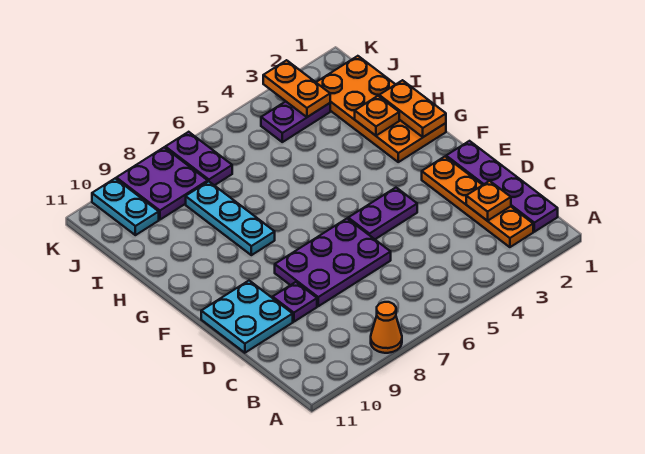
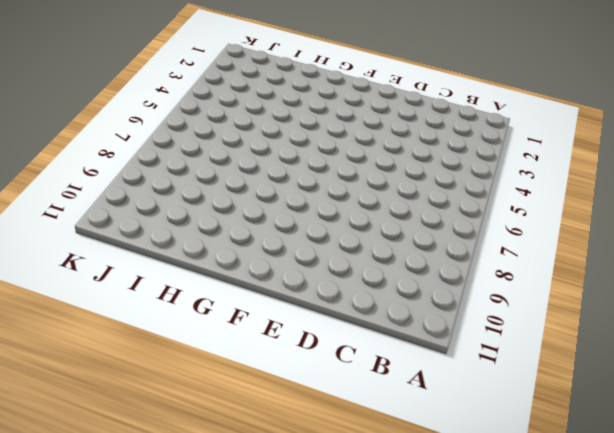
none -> orange cone A8 level 1
none -> purple plate B1:E1 level 1
none -> orange plate B2:E2 level 1

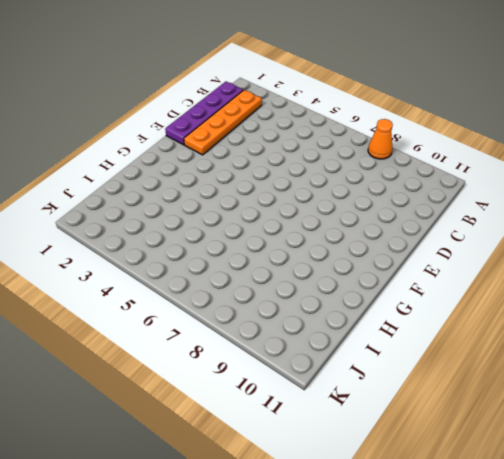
none -> purple plate D6:E8 level 1
none -> purple plate D9 level 1
none -> cyan plate D10:E11 level 1

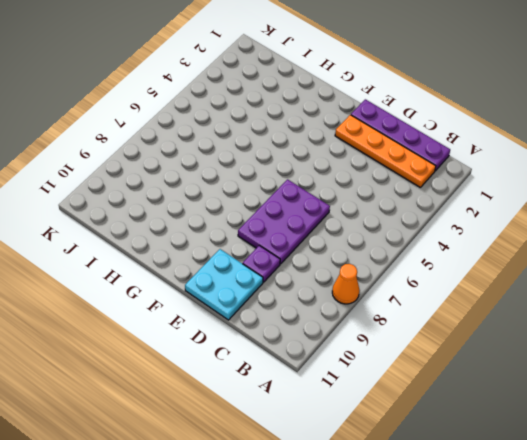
none -> purple plate E4:E5 level 1
none -> orange plate G1:J2 level 1
none -> cyan plate G8:I8 level 1

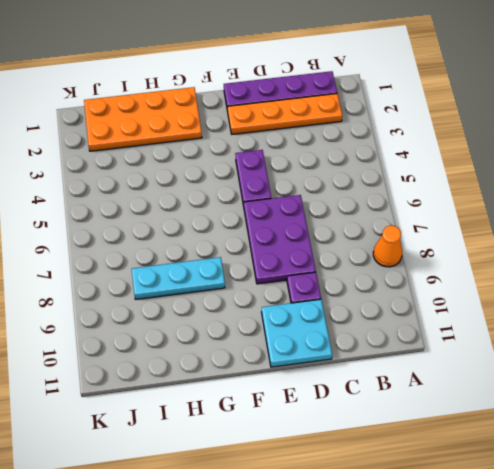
none -> purple plate J3:J4 level 1
none -> purple plate J7:K7 level 1
none -> purple plate J8:K9 level 1

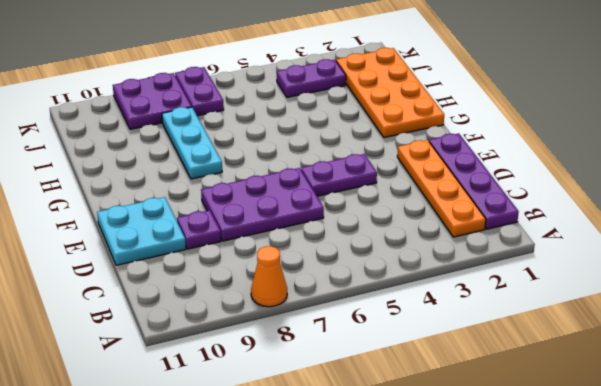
none -> cyan plate J10:K10 level 1
none -> orange plate C2 level 2
none -> orange plate G1:H1 level 2

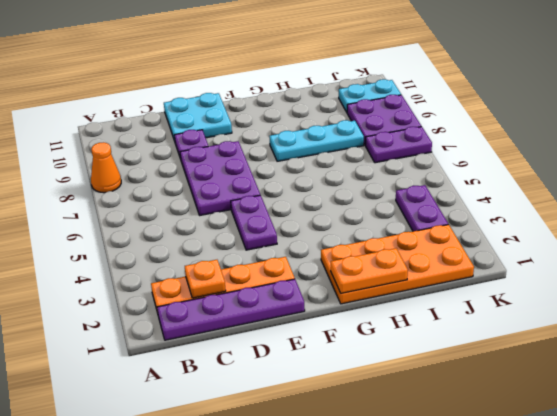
none -> orange plate H2 level 2
none -> orange plate J3:K3 level 2

